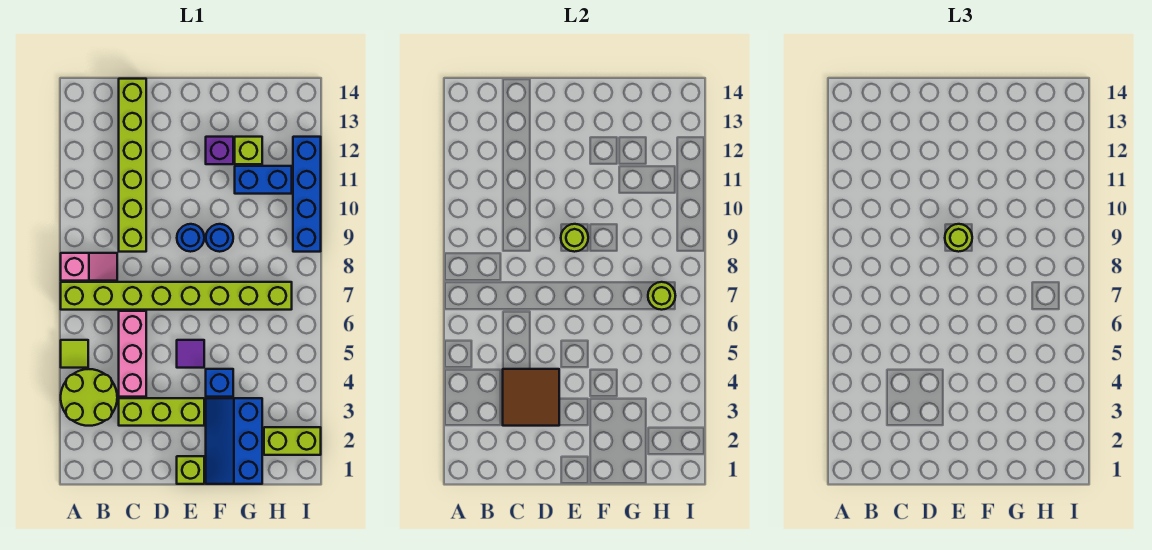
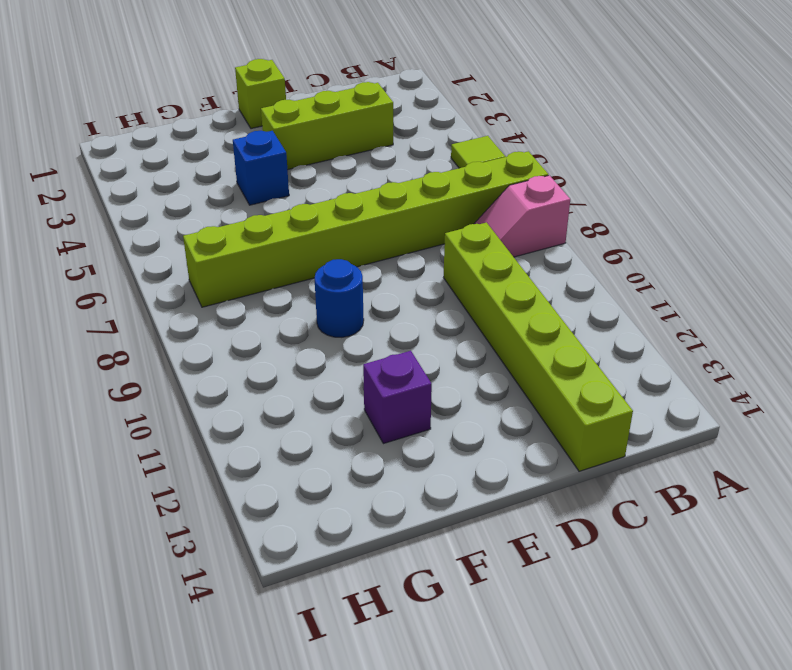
none -> lime round brick A3:B4 level 1
none -> pink brick C4:C6 level 1
none -> purple tile E5 level 1

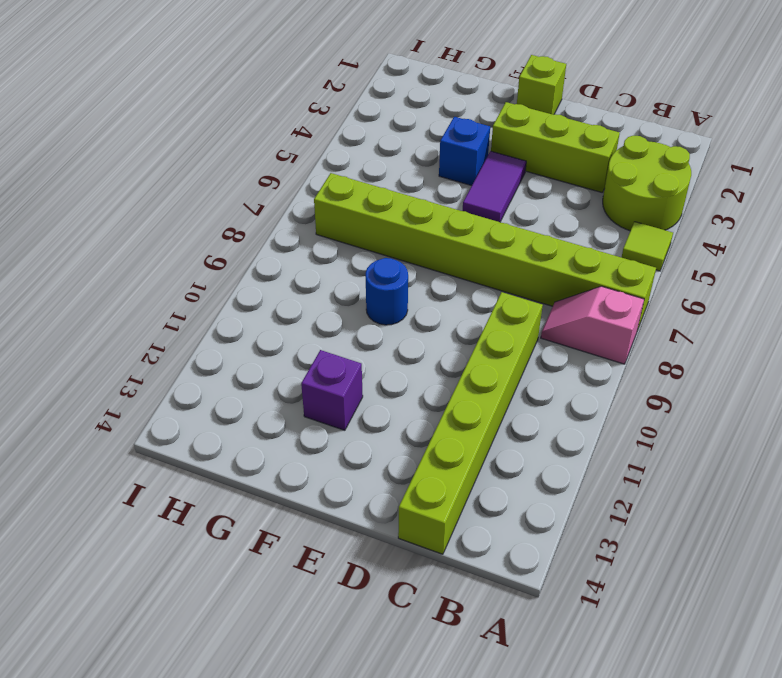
purple tile E4:E5 level 1 -> purple tile E5 level 1
none -> pink brick C4:C6 level 1
none -> blue round brick E9 level 1
none -> blue slope F1:G3 level 1 top G

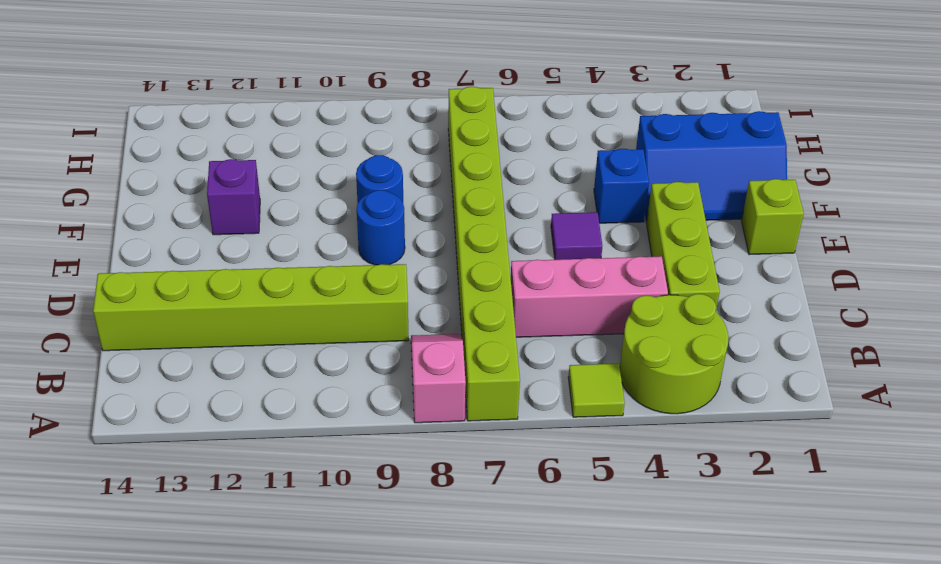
none -> blue brick G11:H11 level 1
none -> lime brick G12 level 1
none -> lime brick H2:I2 level 1

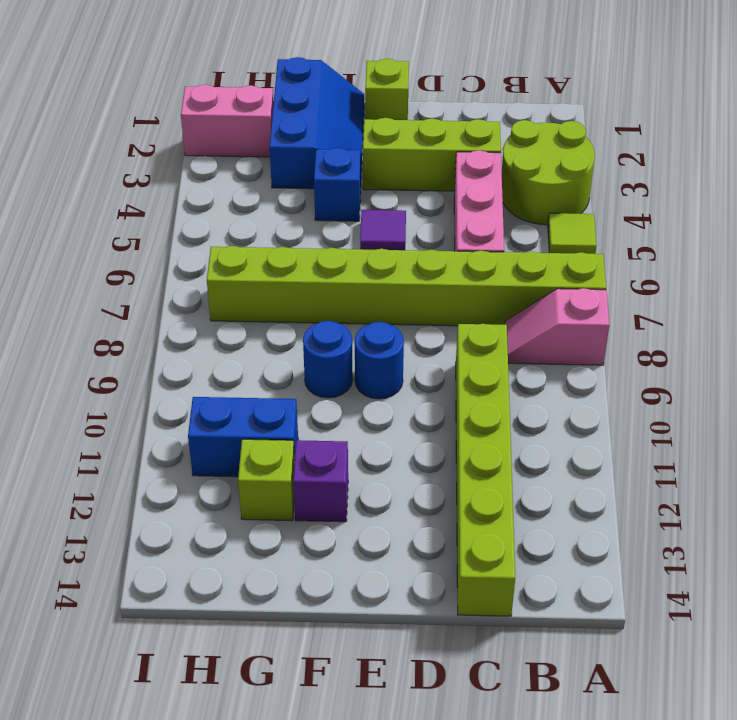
pink brick H2:I2 level 1 -> lime brick H2:I2 level 1
none -> blue brick I9:I12 level 1
none -> brown tile C3:D4 level 2
none -> lime round brick E9 level 2

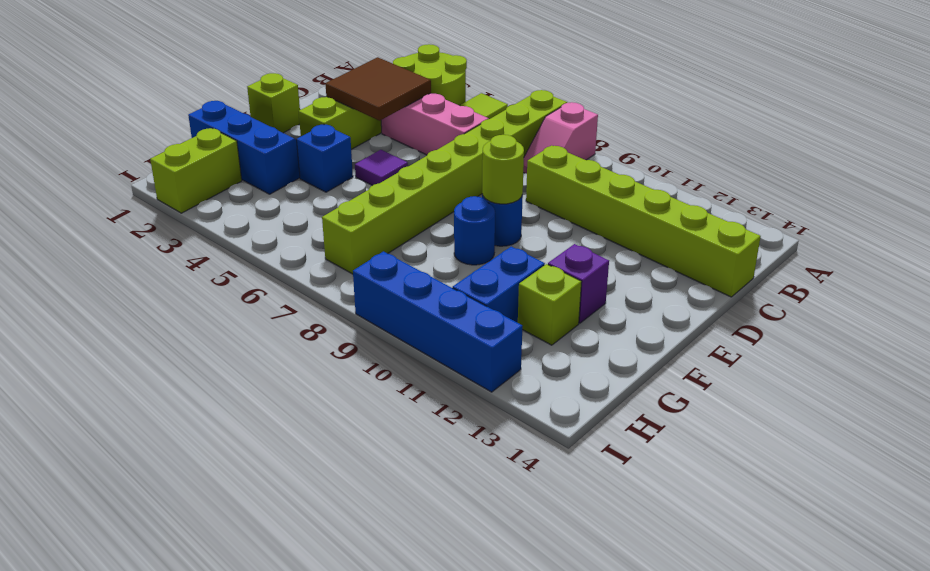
none -> lime round brick H7 level 2
none -> lime round brick E9 level 3

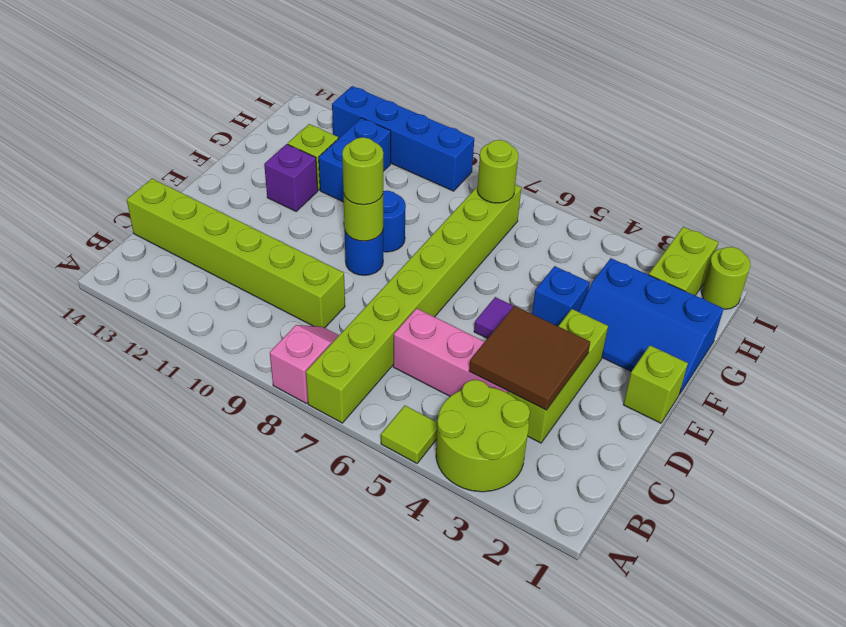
lime round brick I1 level 1 -> none

